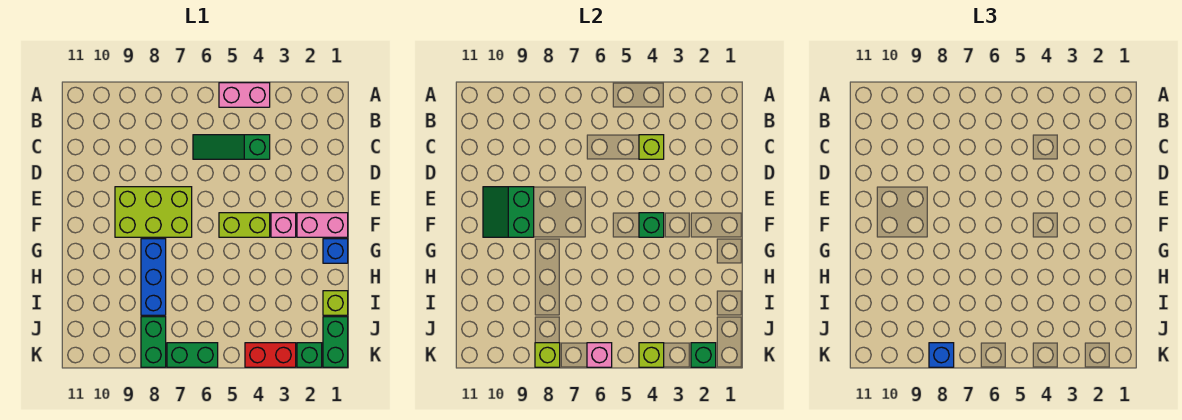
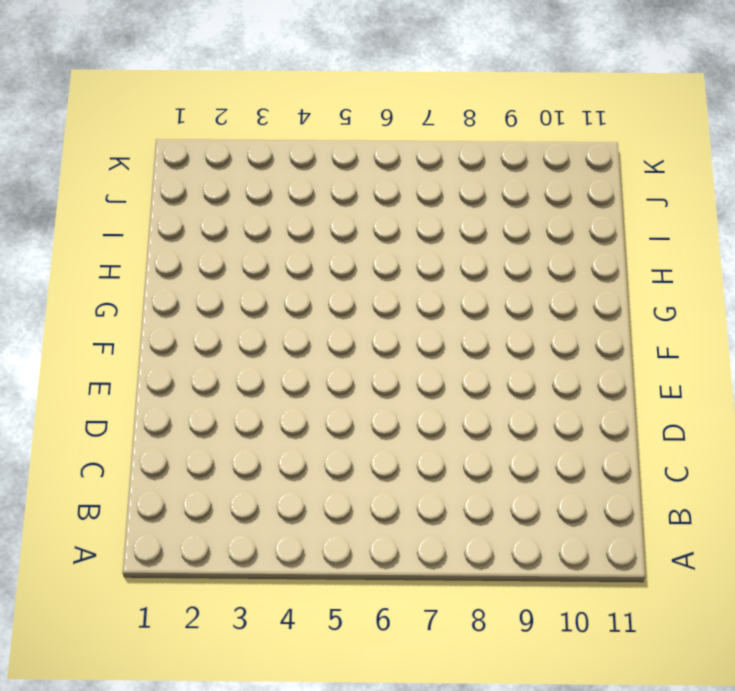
none -> pink brick A4:A5 level 1
none -> green slope C4:C6 level 1 top 4
none -> lime brick E7:F9 level 1

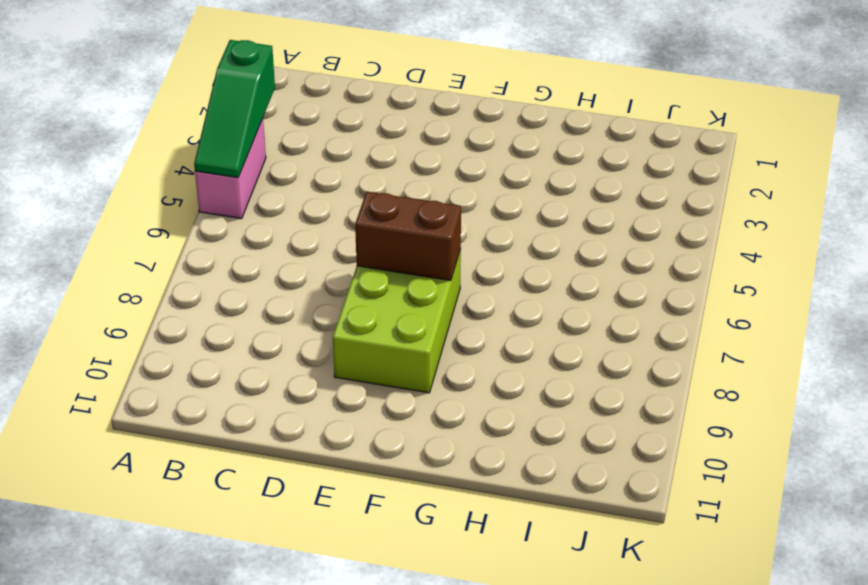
green slope A3:A5 level 2 top 3 -> green slope C4:C6 level 1 top 4
brown brick E7:F7 level 2 -> none
none -> pink brick F1:F2 level 1
none -> pink brick F3 level 1
none -> lime brick F4:F5 level 1

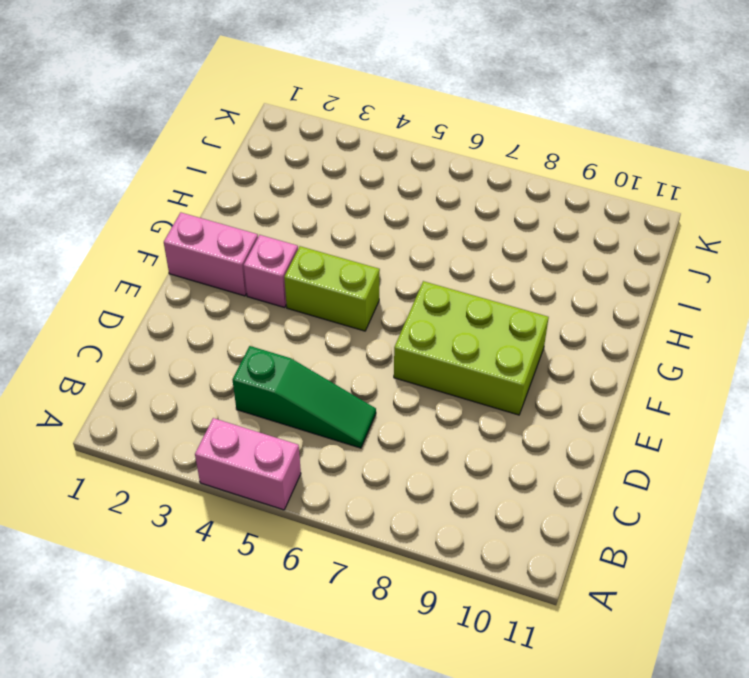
none -> blue brick G1 level 1
none -> blue brick G8:I8 level 1
none -> lime brick I1 level 1

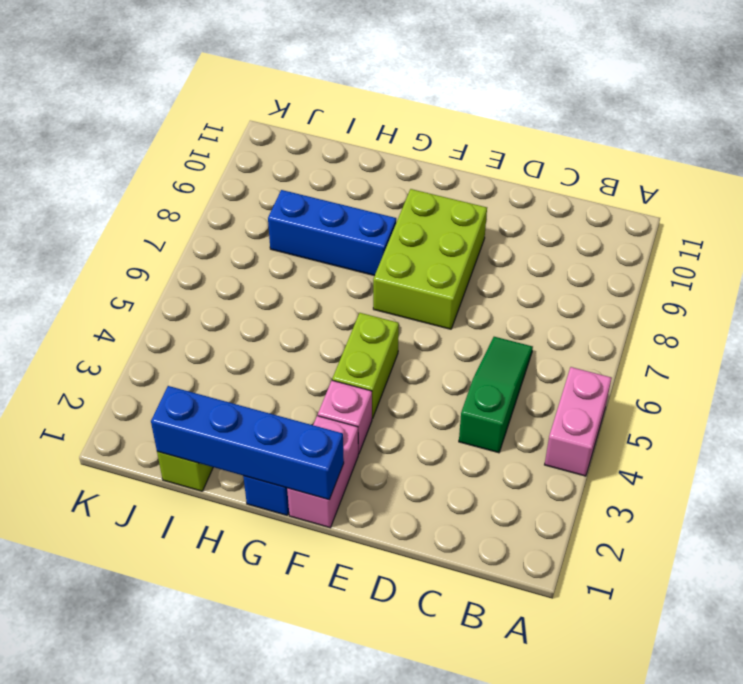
blue brick F1:I1 level 2 -> none
none -> green brick J1:K1 level 1
none -> green brick J8:K8 level 1
none -> green brick K2 level 1

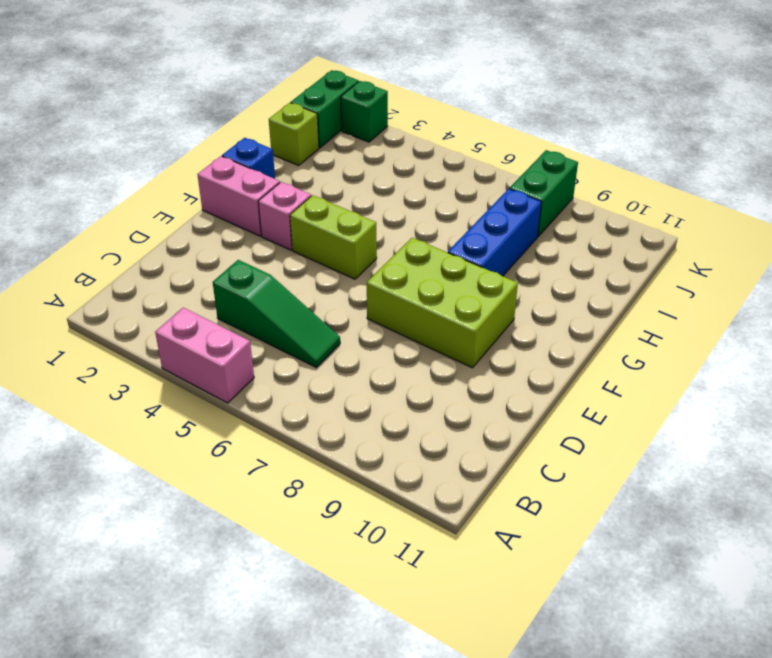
none -> red brick K3:K4 level 1
none -> green brick K6:K7 level 1
none -> lime brick C4 level 2

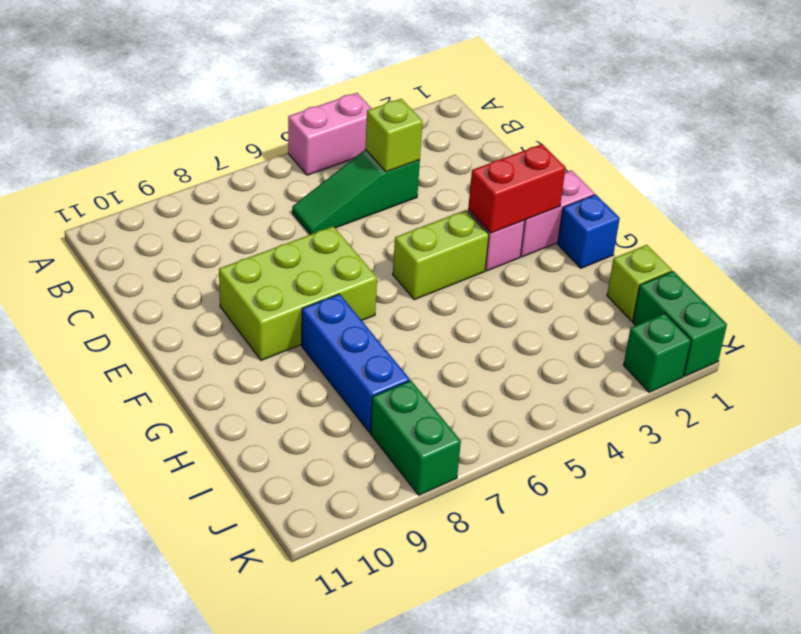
red brick F2:F3 level 2 -> red brick K3:K4 level 1
none -> green brick K6:K7 level 1
none -> green slope E9:F10 level 2 top 9
none -> green brick F4 level 2

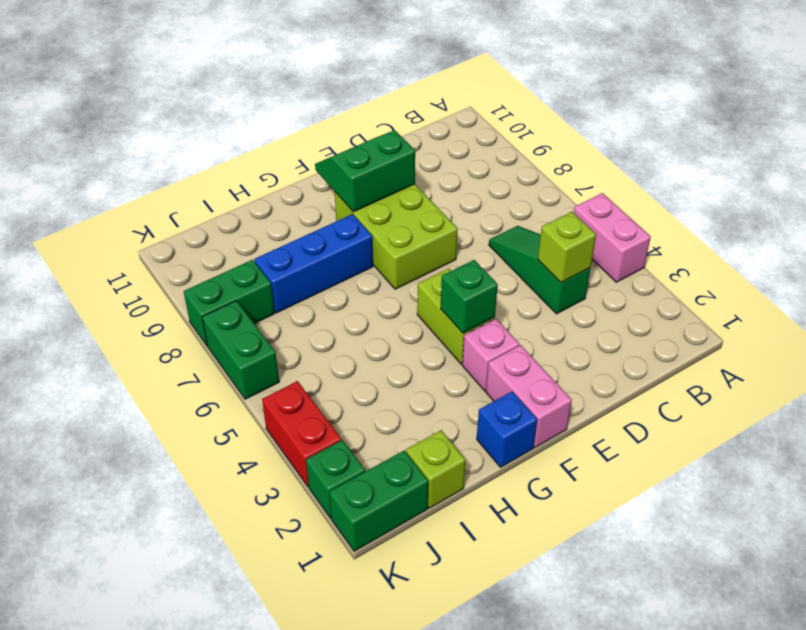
none -> green brick K2 level 2
none -> lime brick K4 level 2
none -> pink brick K6 level 2

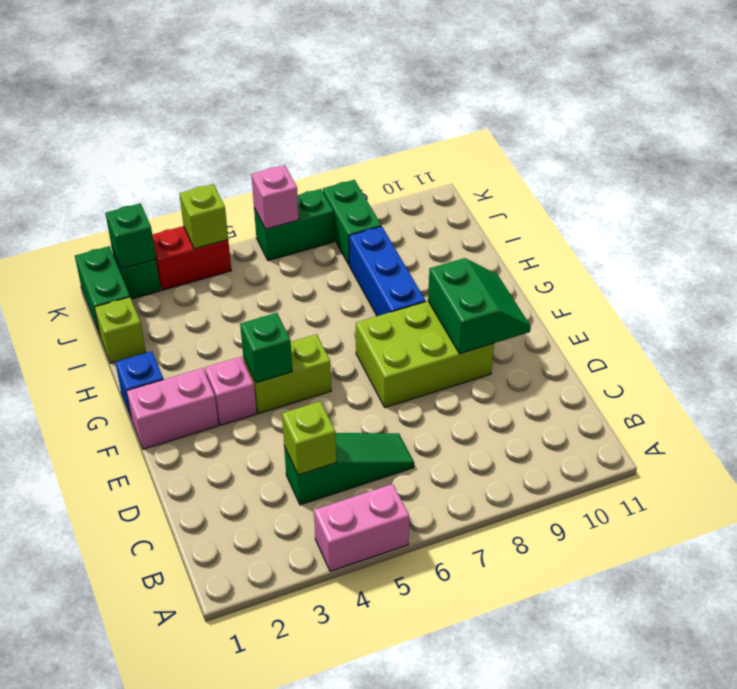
none -> lime brick K8 level 2
none -> blue brick K8 level 3

